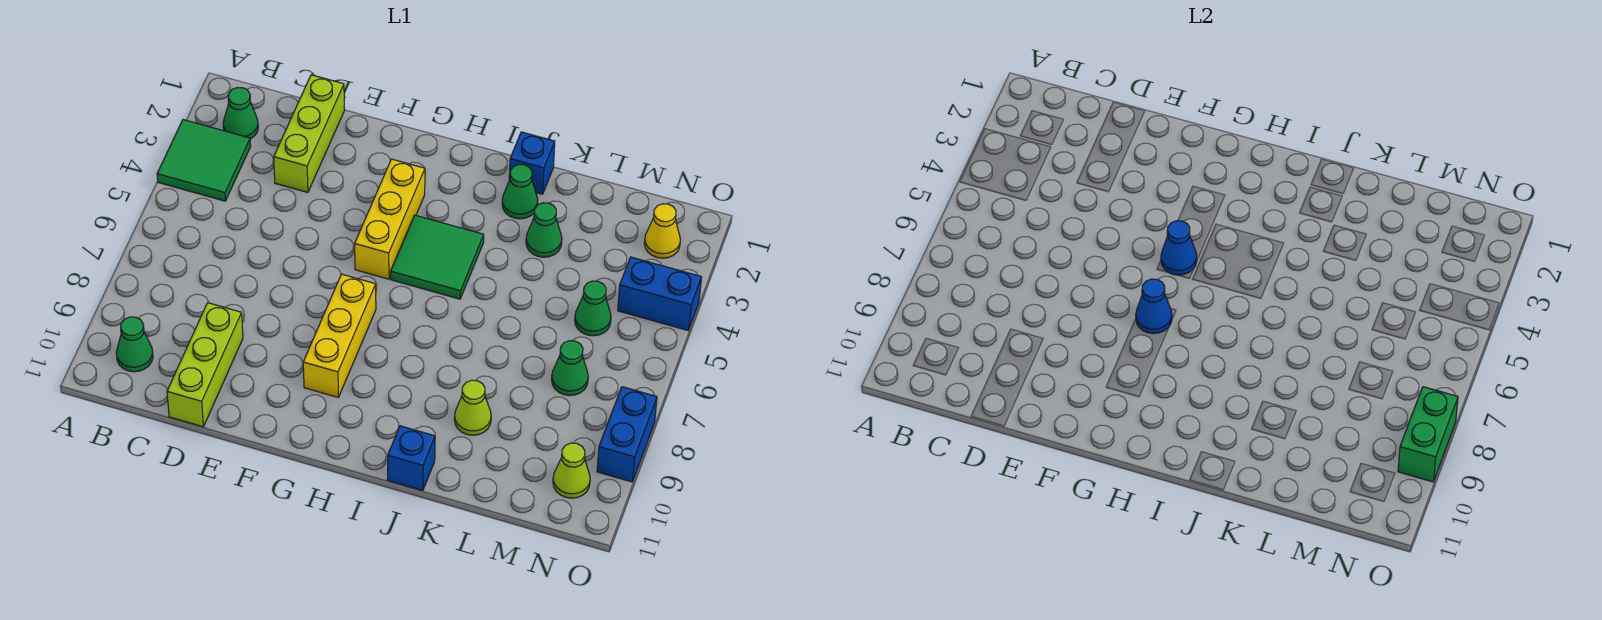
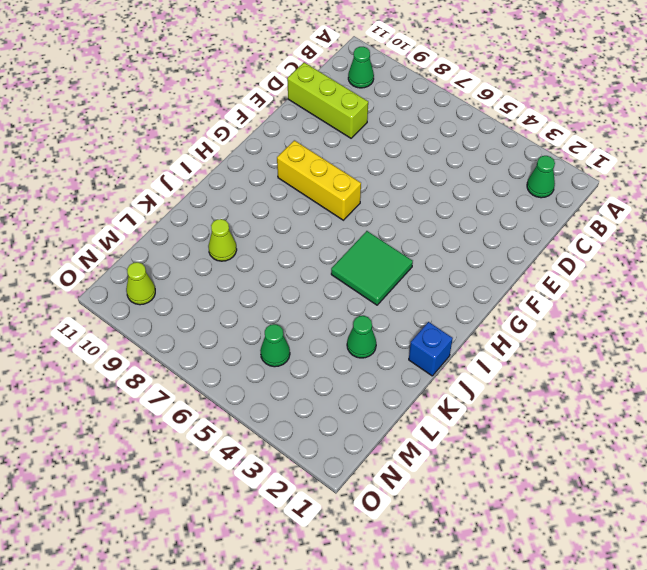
none -> green tile A3:B4 level 1
none -> lime brick D1:D3 level 1
none -> yellow brick G3:G5 level 1

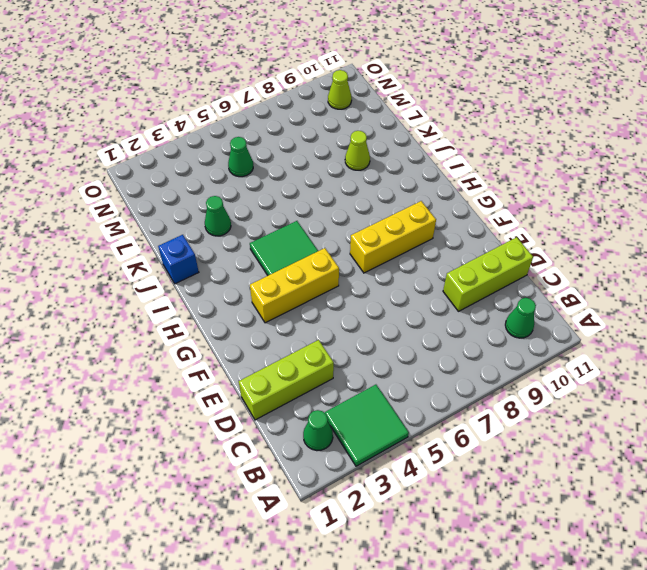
none -> green cone J2 level 1
none -> blue brick J11 level 1
none -> green cone M7 level 1

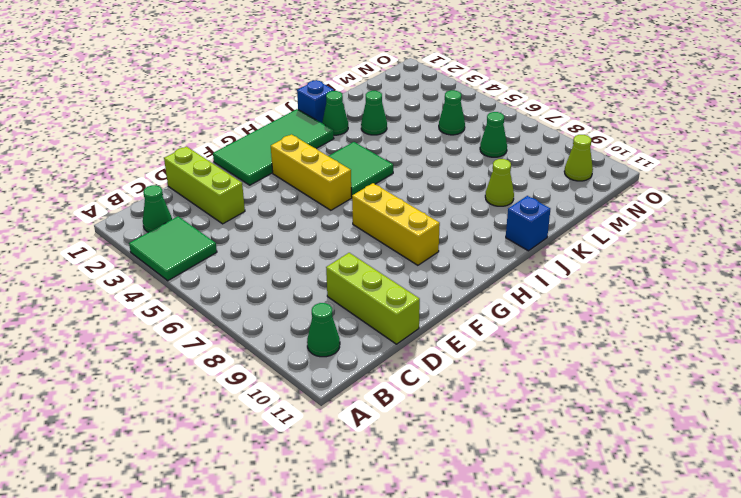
green tile F1:I2 level 1 -> none
none -> yellow cone N2 level 1
none -> blue brick N4:O4 level 1
none -> blue brick O8:O9 level 1

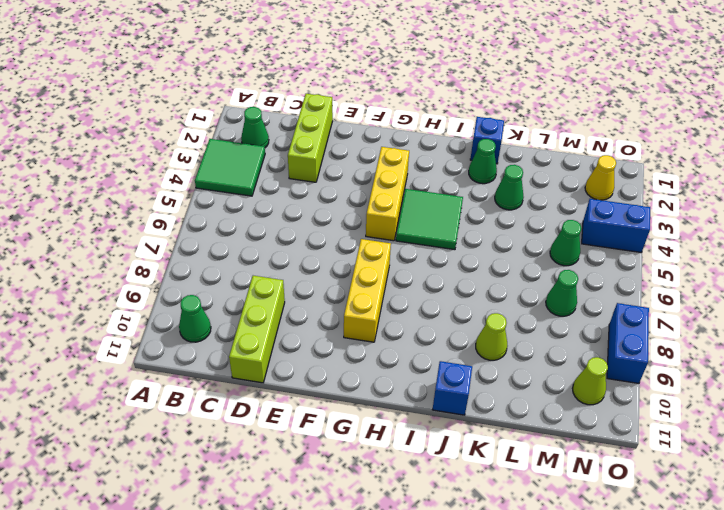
none -> blue cone G5 level 2
none -> blue cone G7 level 2
none -> green brick O8:O9 level 2

